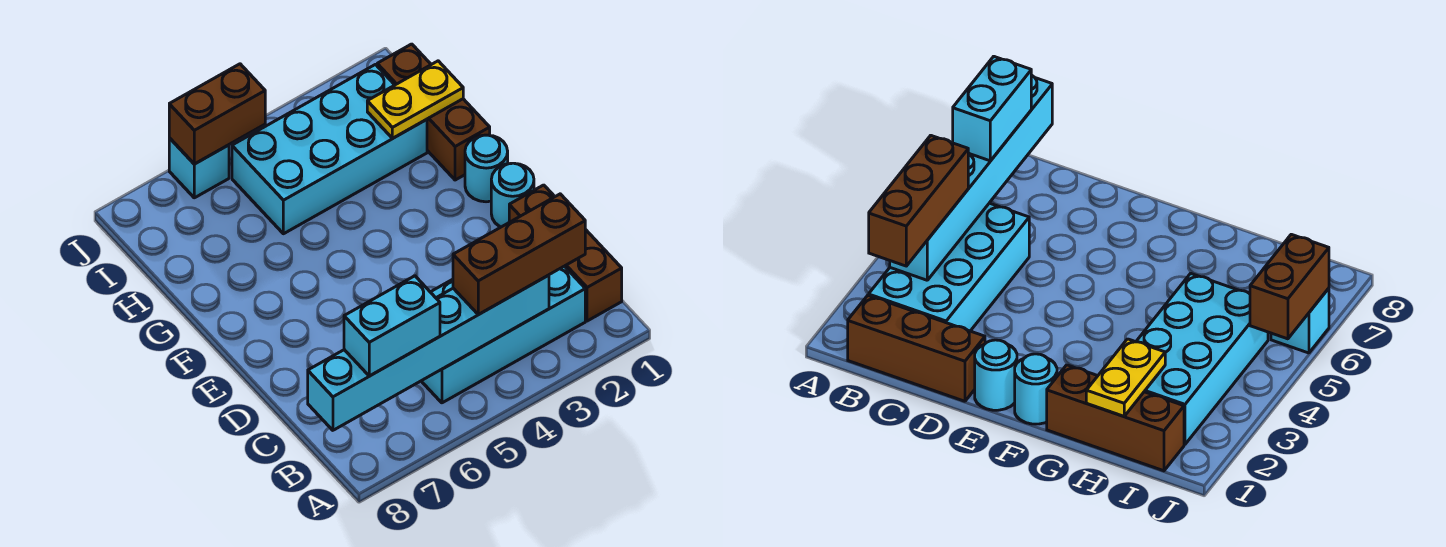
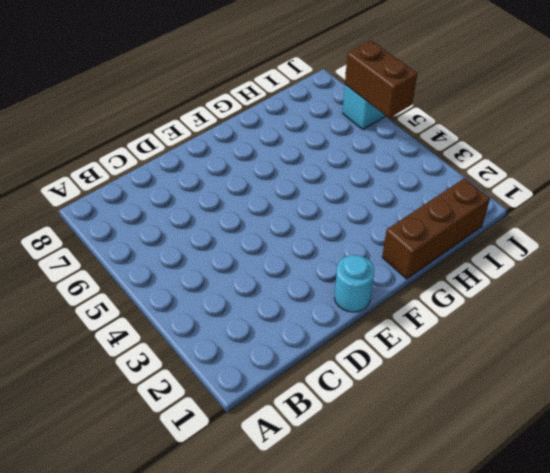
none -> brown brick B1:D1 level 1
none -> cyan brick B2:C5 level 1
none -> cyan round brick F1 level 1

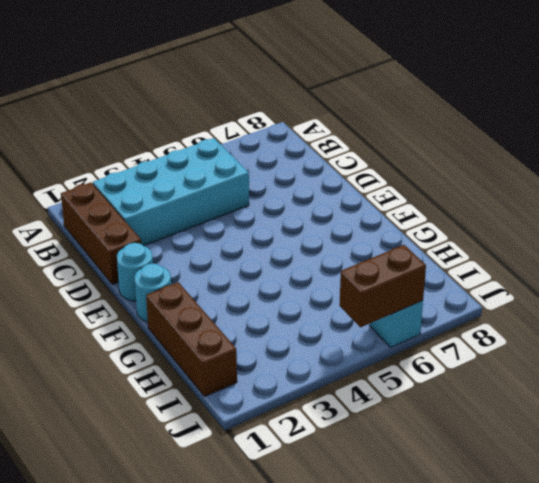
none -> cyan brick H2:I5 level 1
none -> cyan brick B3:B8 level 2
none -> yellow plate H1:H2 level 2

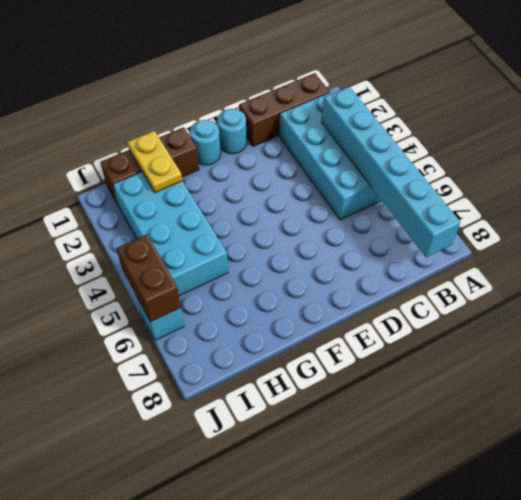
none -> brown brick B2:B4 level 3
none -> cyan brick B6:B7 level 3

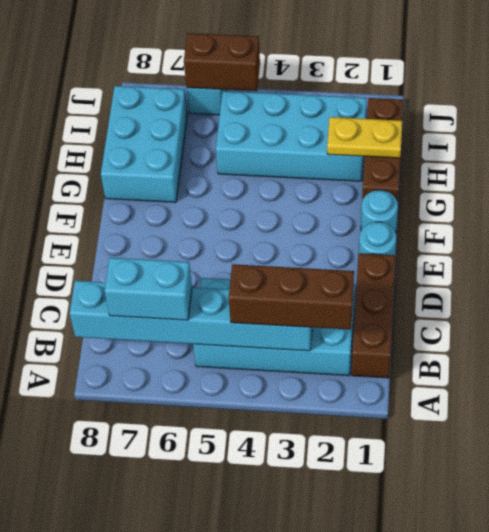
cyan brick G7:I8 level 1 -> none

